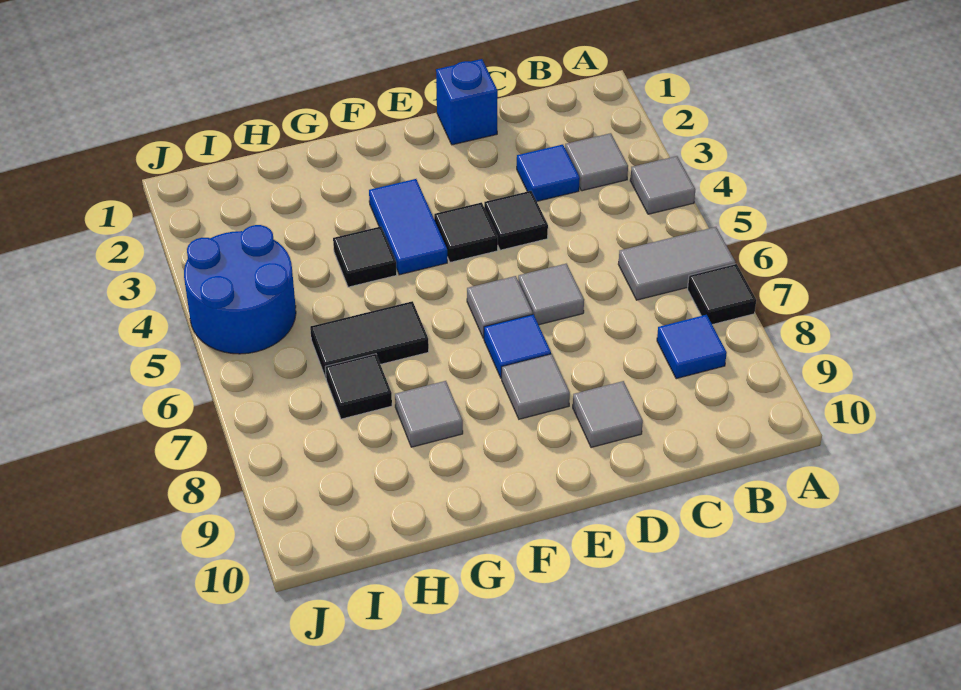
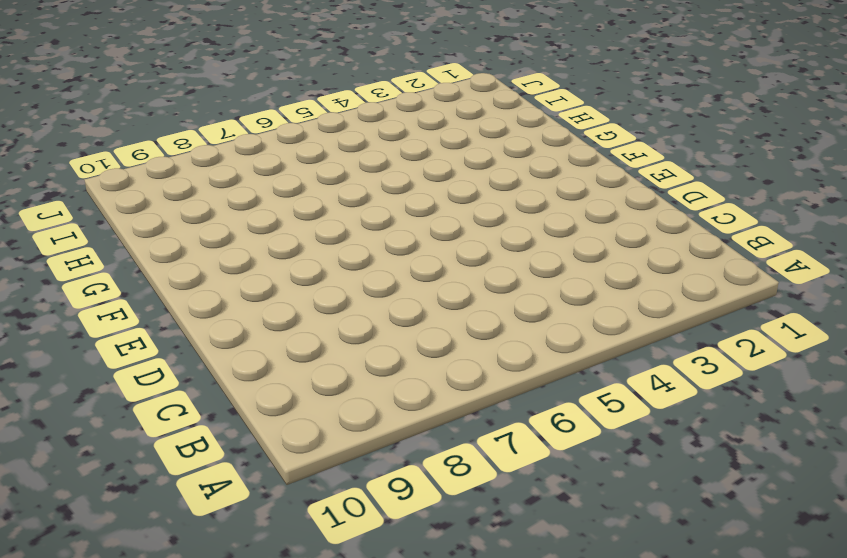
none -> grey tile A4 level 1
none -> grey tile A6:B6 level 1
none -> black tile A7 level 1

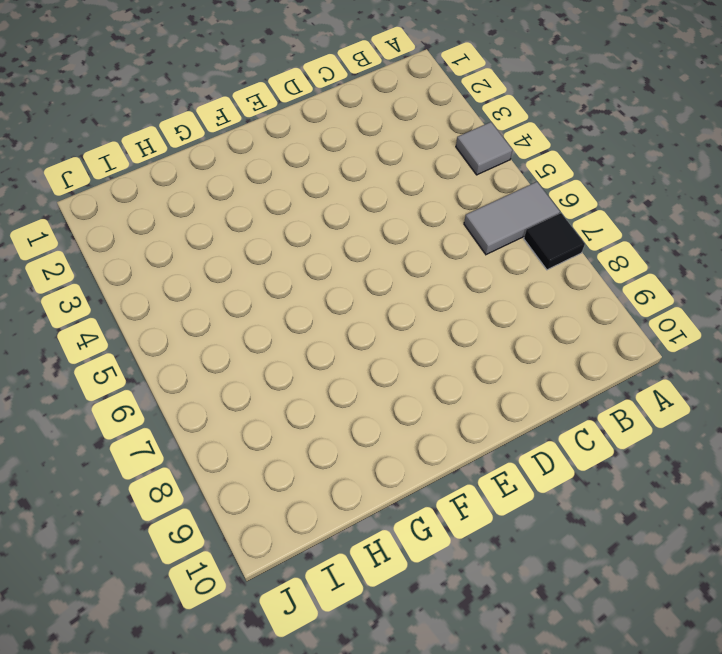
none -> grey tile B3 level 1
none -> blue tile B8 level 1
none -> blue tile C3 level 1

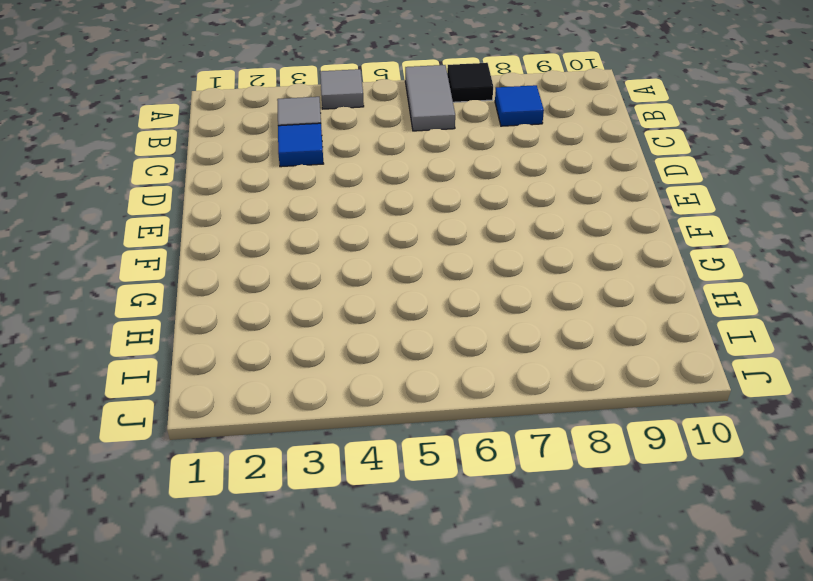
none -> blue brick D1 level 1
none -> black tile D4 level 1
none -> grey tile D6 level 1

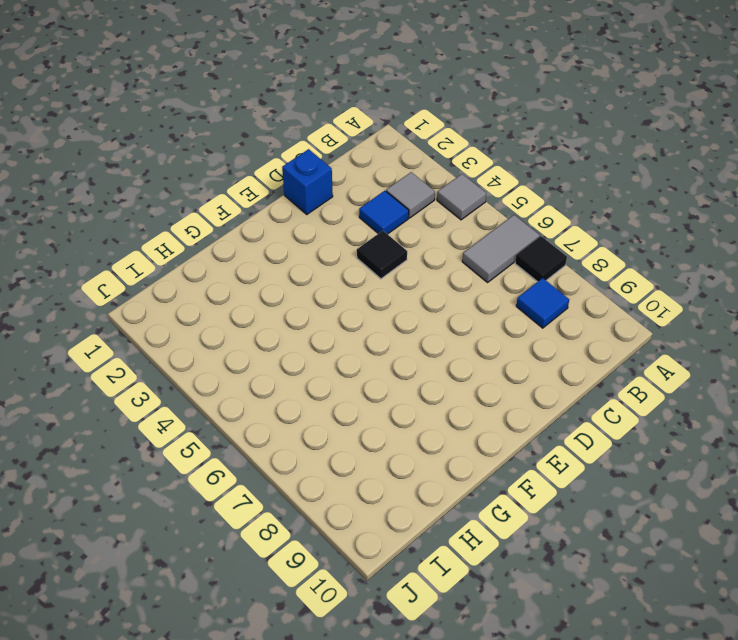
none -> grey tile D6 level 1
none -> grey tile D9 level 1
none -> black tile E4 level 1

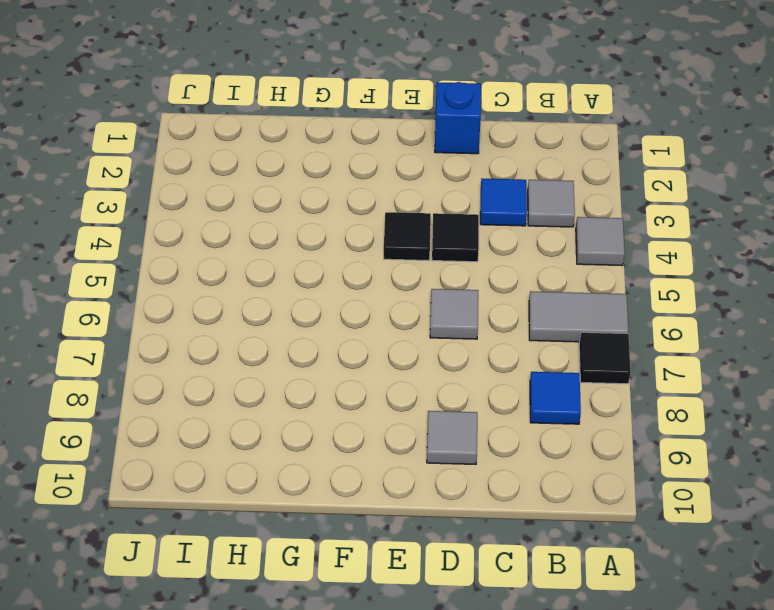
none -> grey tile E6 level 1
none -> blue tile E7 level 1
none -> grey tile E8 level 1

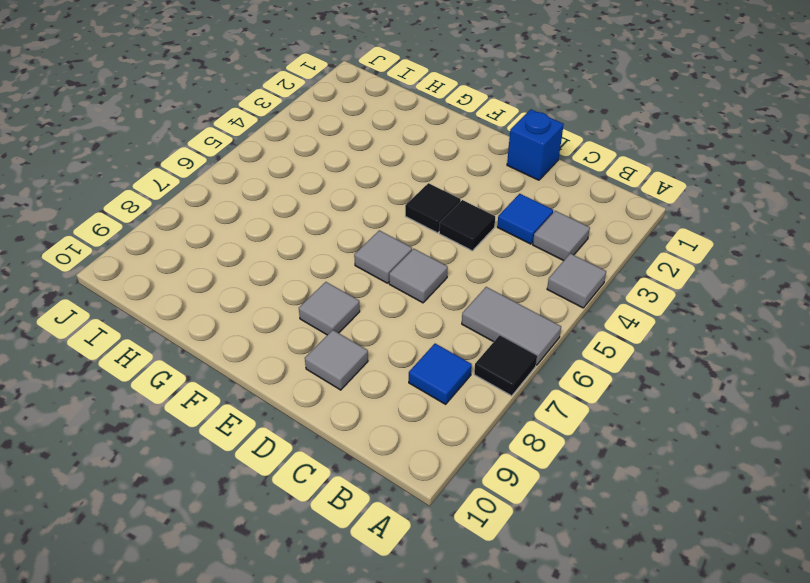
none -> blue tile E7 level 1
none -> blue tile F3:F4 level 1
none -> black tile G4 level 1

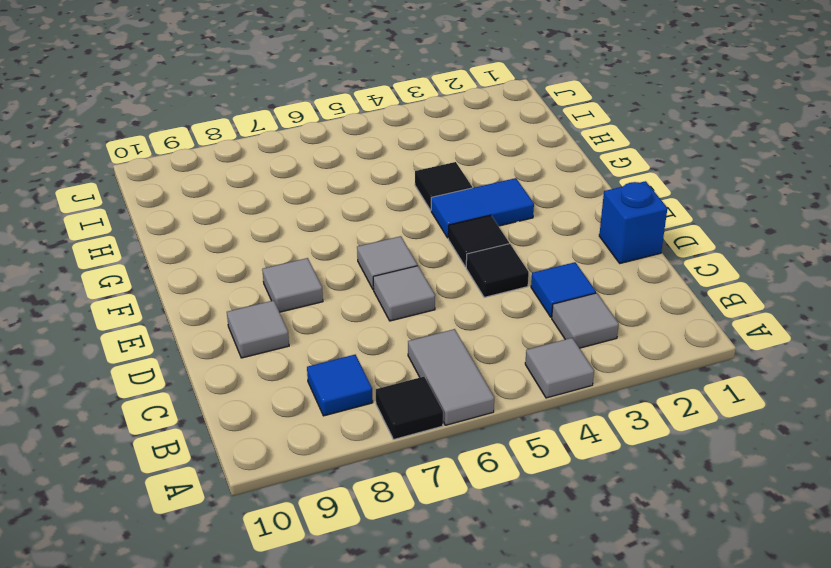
none -> blue tile E7 level 1
none -> black tile G6:H6 level 1
none -> grey tile G8 level 1

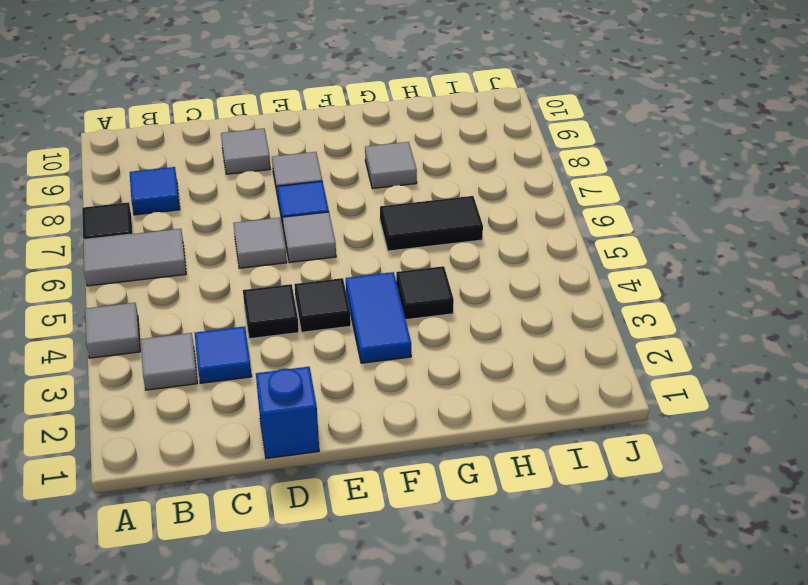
none -> black tile H7 level 1
none -> blue round brick I4:J5 level 1

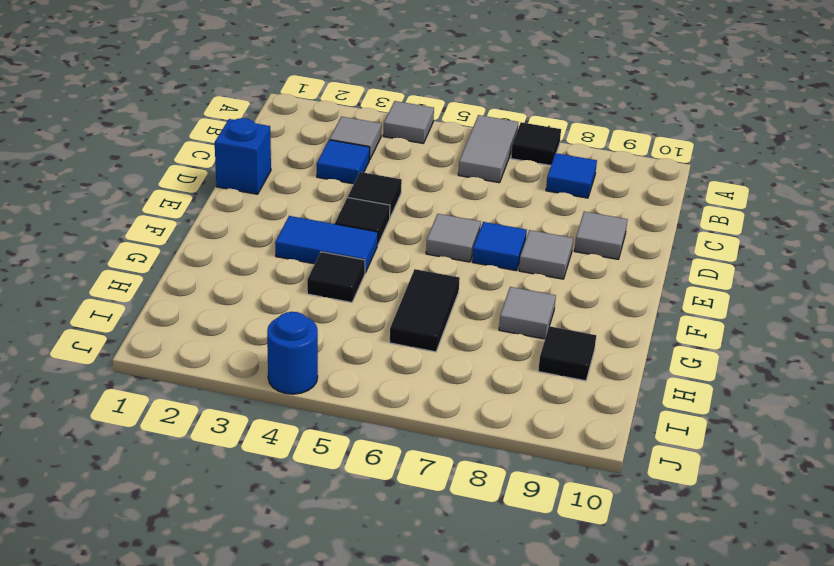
black tile H9 level 1 -> black tile H7 level 1
blue round brick J4 level 1 -> blue round brick I4:J5 level 1
none -> grey tile D6 level 1

